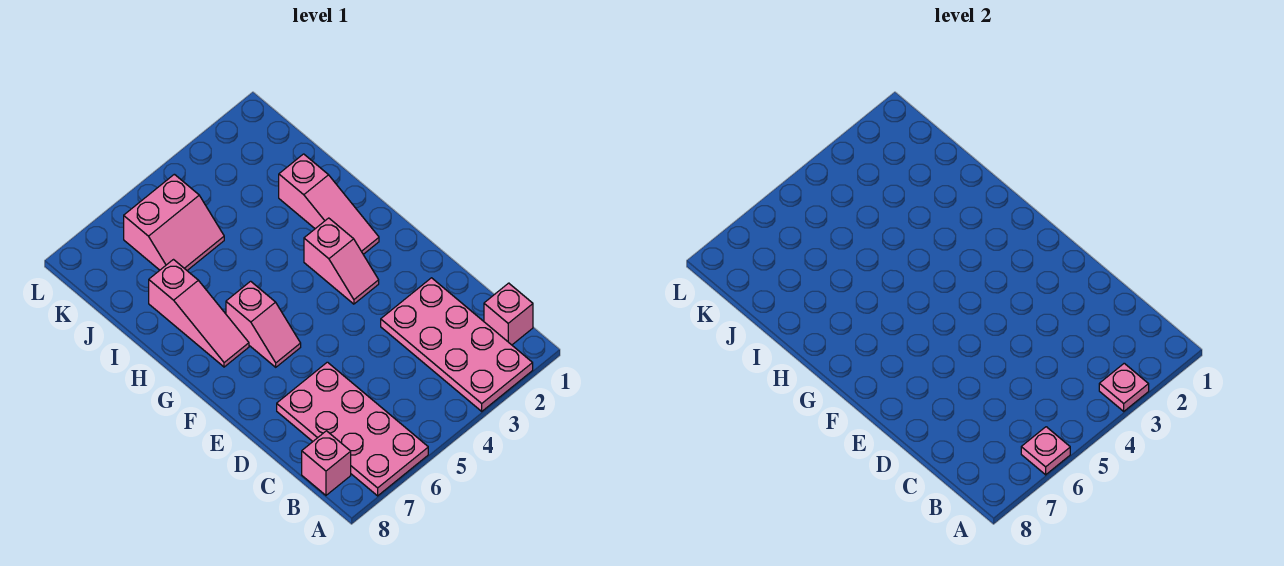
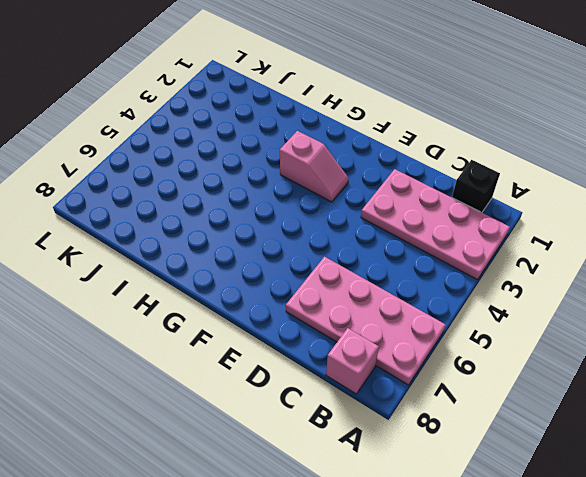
black brick B1 level 1 -> pink brick B1 level 1
none -> pink slope F6:G6 level 1 top G
none -> pink slope G2:I2 level 1 top I

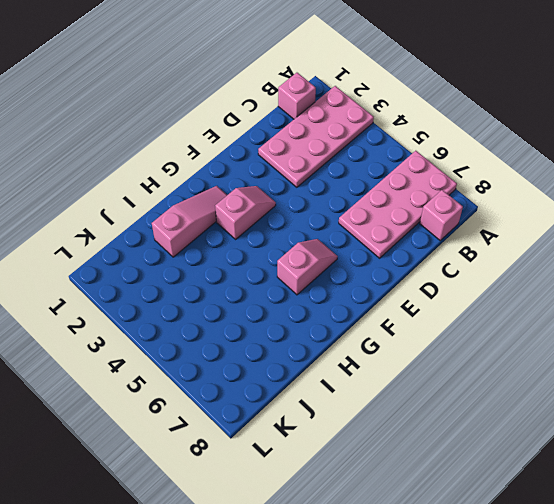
none -> pink slope G7:I7 level 1 top I
none -> pink slope J5:K6 level 1 top K

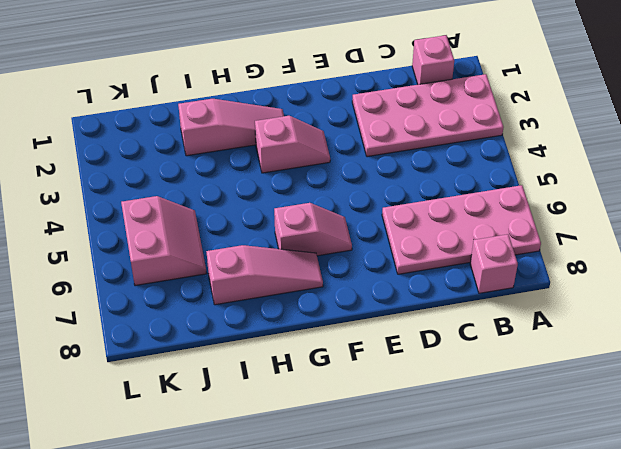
none -> pink plate A3 level 2
none -> pink plate A6 level 2

